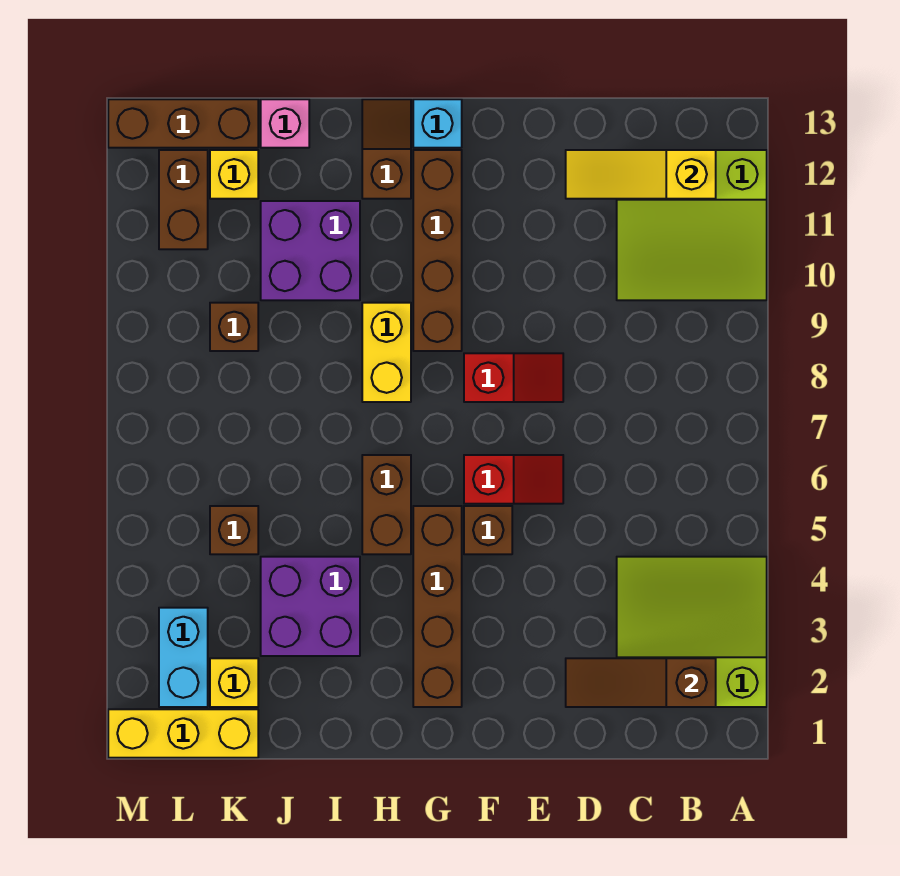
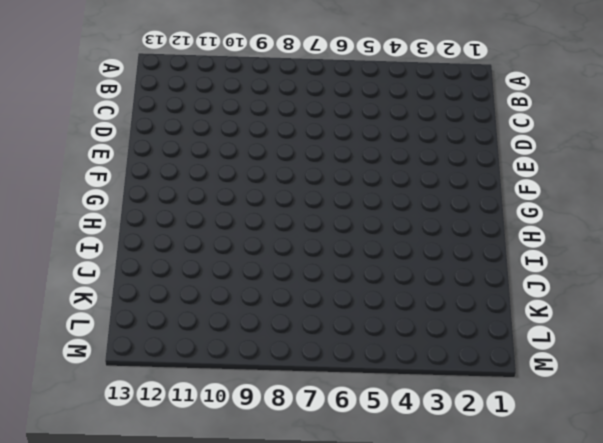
none -> lime slope A2:C4 level 1 top 2
none -> lime slope A10:C12 level 1 top 12
none -> red slope E6:F6 level 1 top F

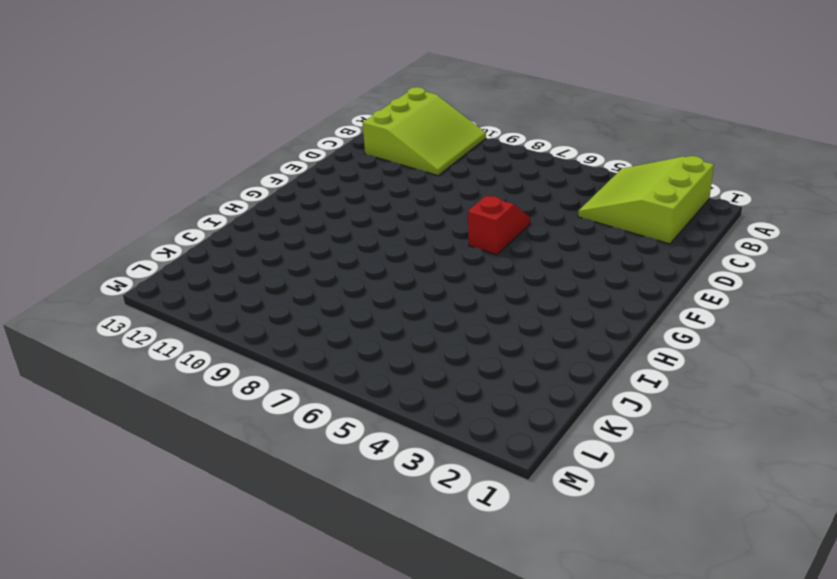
none -> red slope E8:F8 level 1 top F
none -> brown brick F5 level 1
none -> brown brick G2:G5 level 1

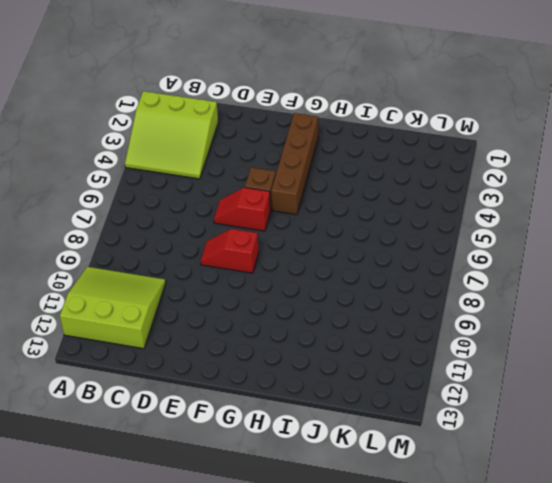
none -> brown brick G9:G12 level 1
none -> cyan brick G13 level 1
none -> brown brick H5:H6 level 1

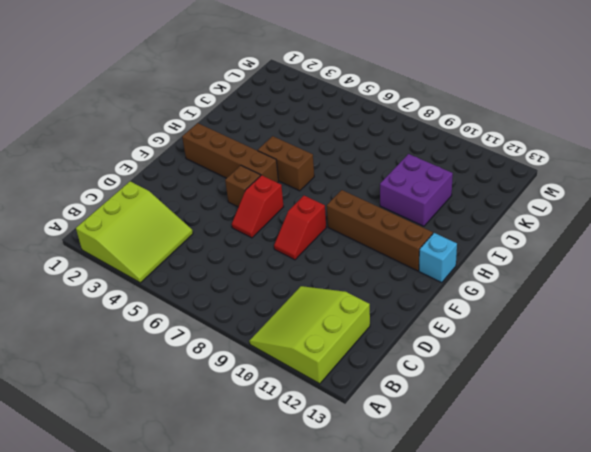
none -> yellow brick H8:H9 level 1
none -> brown slope H12:H13 level 1 top 12
none -> purple brick I3:J4 level 1

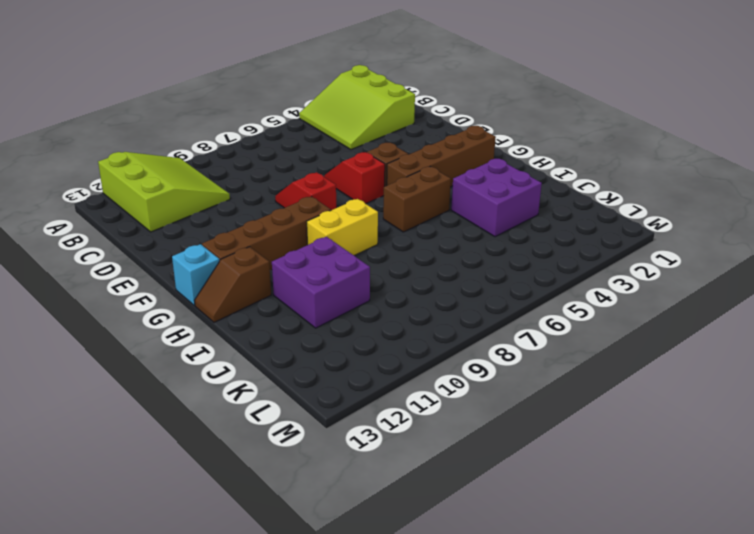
none -> pink brick J13 level 1
none -> yellow brick K1:M1 level 1
none -> yellow brick K2 level 1

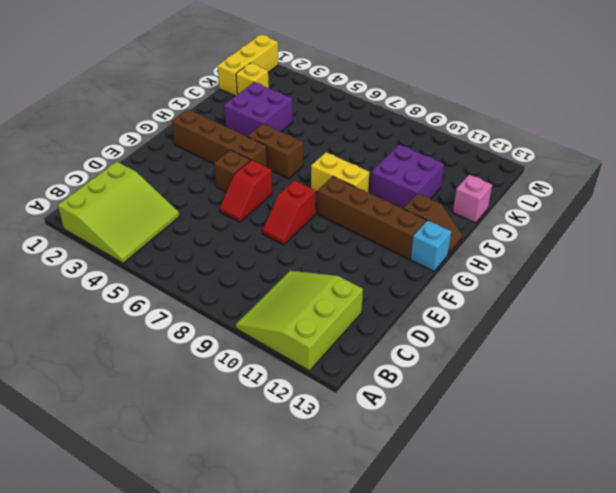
none -> brown brick K5 level 1
none -> brown brick K9 level 1
none -> yellow brick K12 level 1

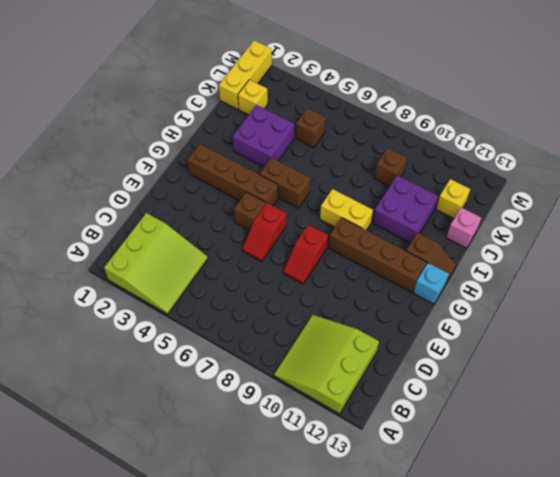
none -> brown brick K13:M13 level 1
none -> cyan brick L2:L3 level 1
none -> brown brick L11:L12 level 1

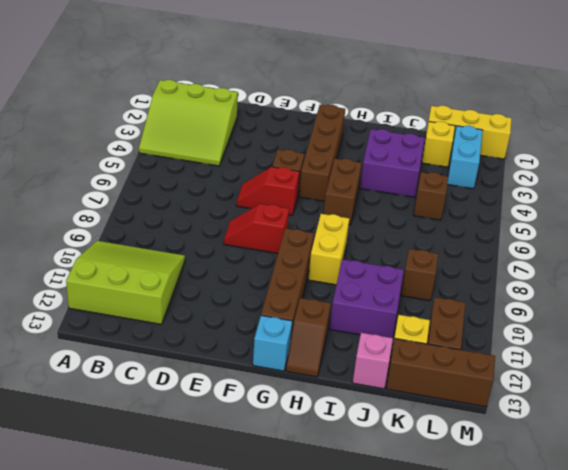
none -> brown slope B2:D2 level 2 top B
none -> yellow slope B12:D12 level 2 top B

